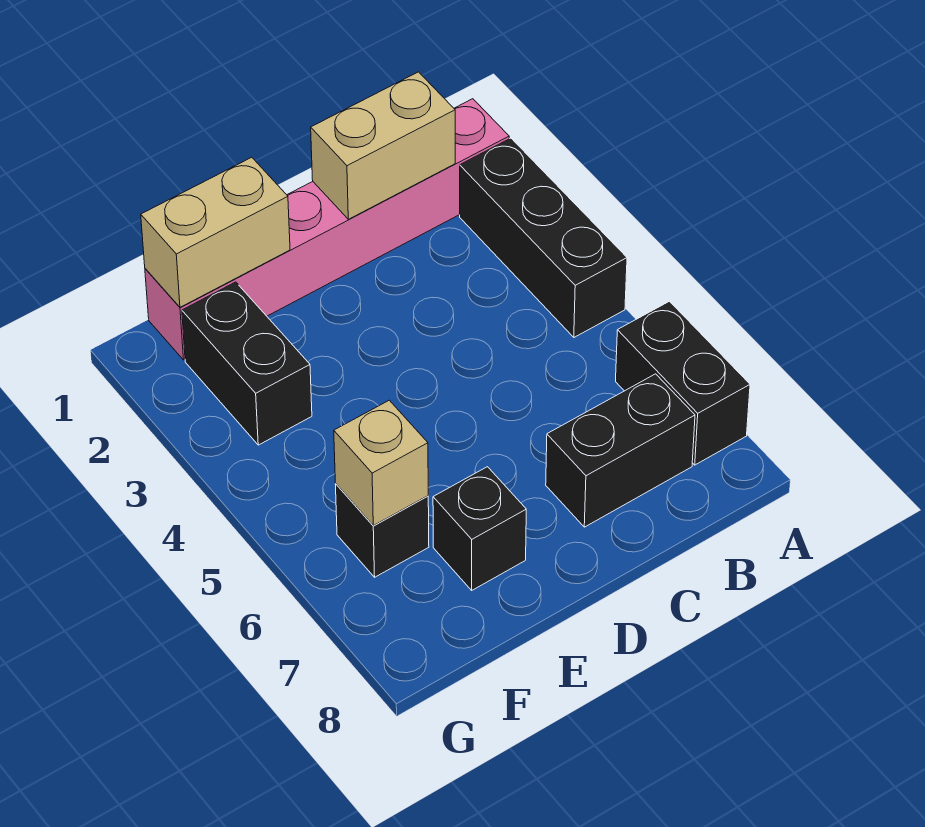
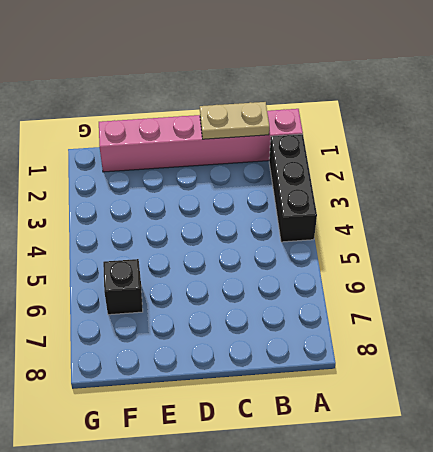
tan plate B1:C1 level 2 -> tan brick B1:C1 level 2
none -> black brick A6:A7 level 1
none -> black brick B7:C7 level 1

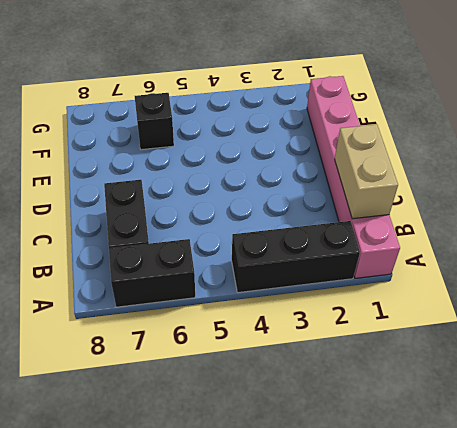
none -> black brick E7 level 1
none -> black brick F2:F3 level 1

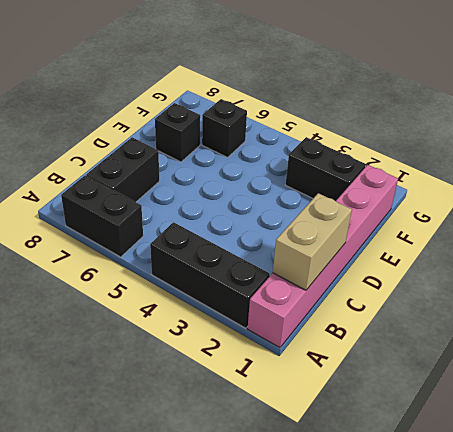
none -> tan brick E1:F1 level 2
none -> tan brick F6 level 2

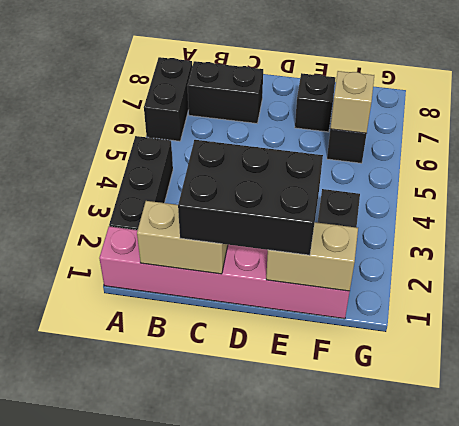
black brick C1:E2 level 3 -> none

